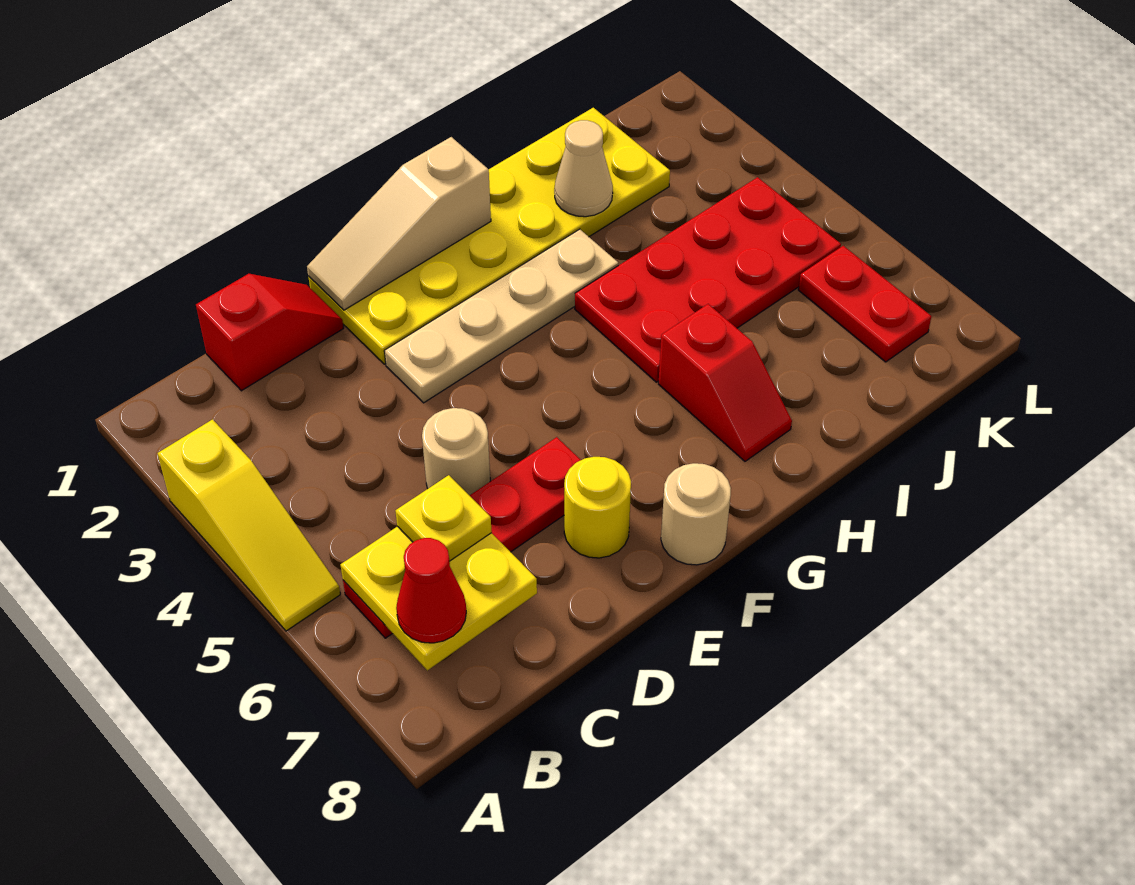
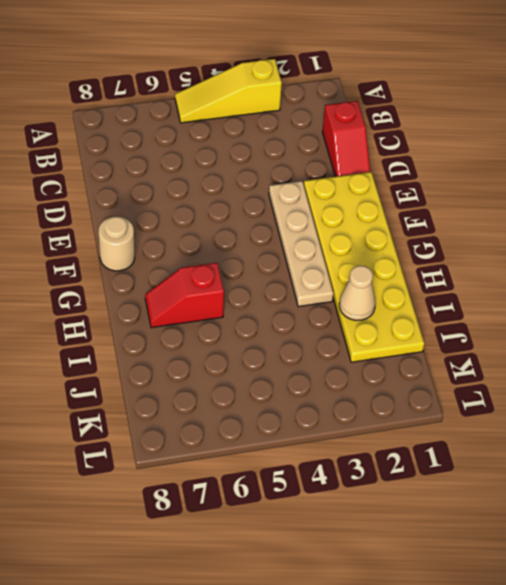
none -> red plate B6:E6 level 1
none -> tan round brick D5 level 1
none -> yellow round brick E7 level 1

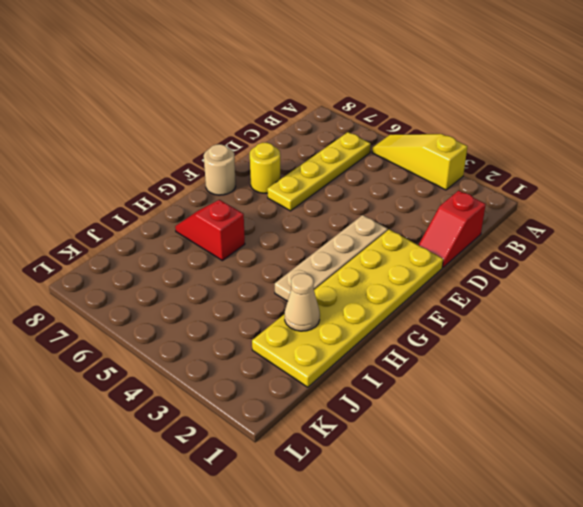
yellow plate B6:E6 level 1 -> red plate B6:E6 level 1
none -> tan round brick D5 level 1
none -> red plate H4:K5 level 1
none -> red plate K6:K7 level 1

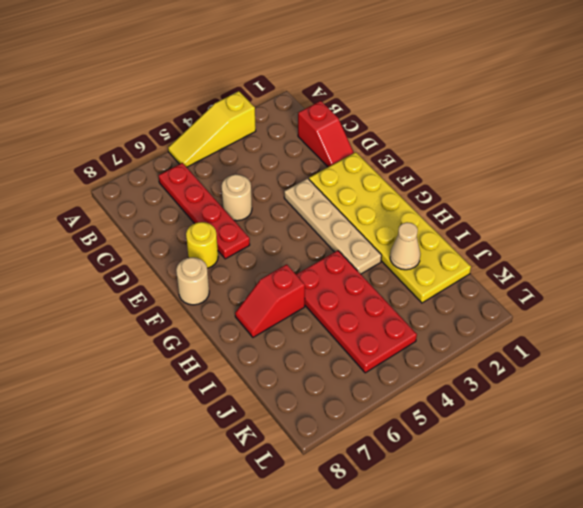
none -> red plate K6:K7 level 1
none -> yellow plate B6:C7 level 2
none -> tan slope E1:G1 level 2 top G

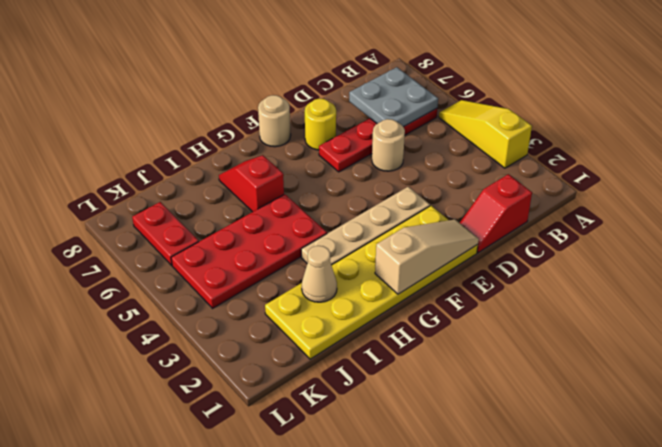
grey plate B6:C7 level 2 -> yellow plate B6:C7 level 2
none -> red cone B7 level 3
none -> yellow plate C6 level 3

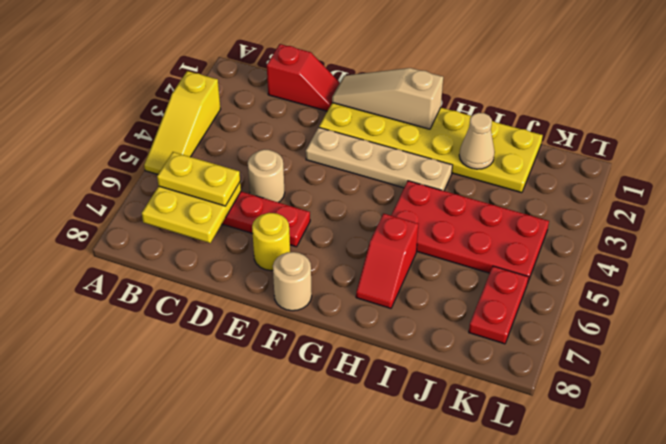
yellow plate B6:C6 level 3 -> yellow plate C6 level 3
none -> red cone B7 level 3

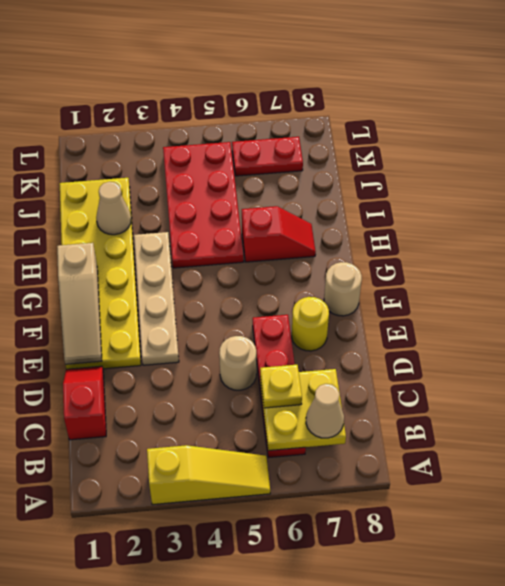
tan cone B7 level 3 -> red cone B7 level 3

